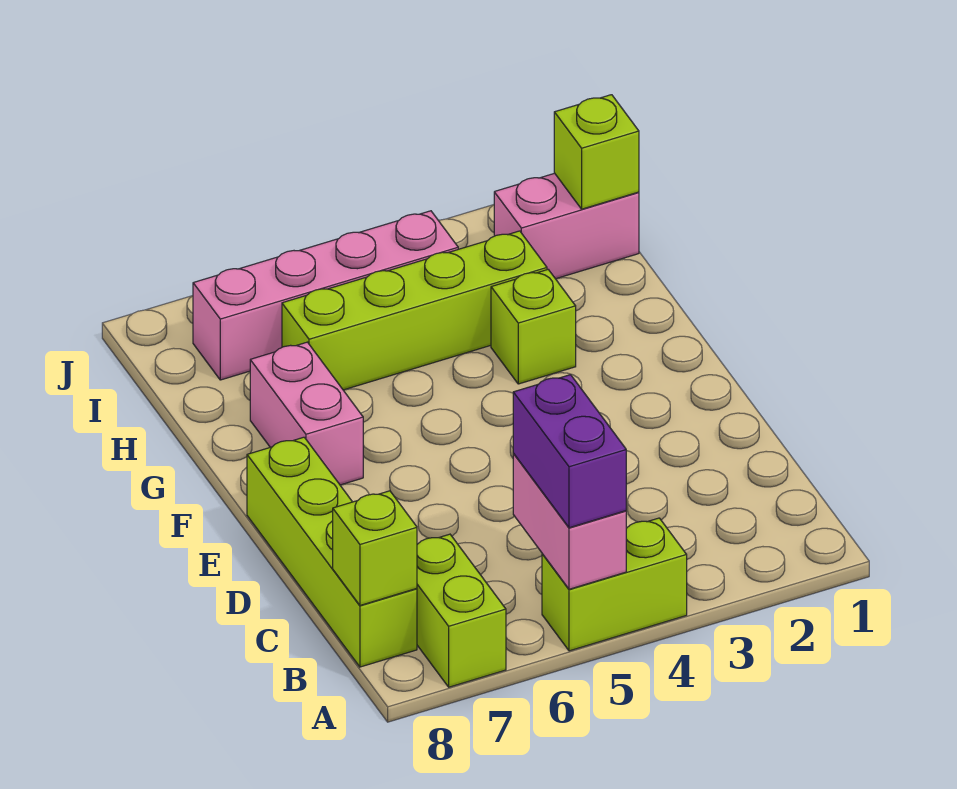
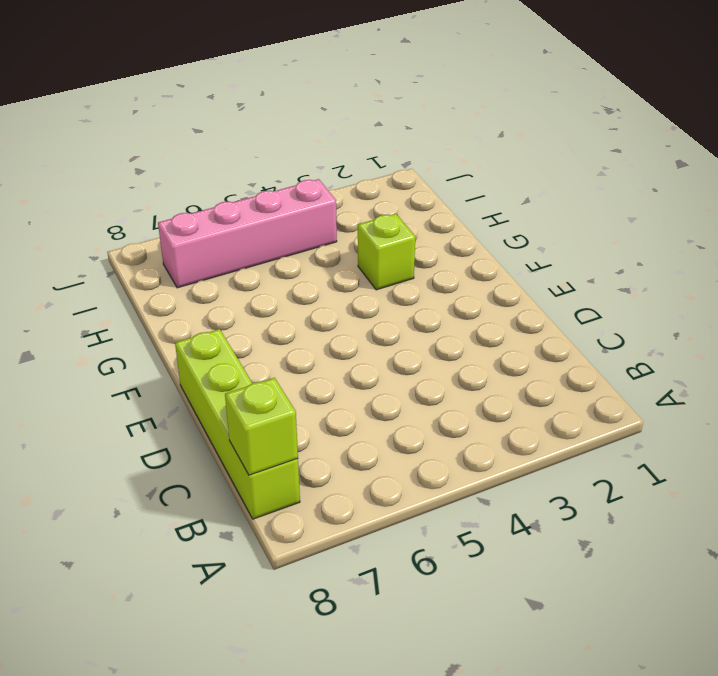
none -> lime brick A4:A5 level 1
none -> lime brick A7:B7 level 1
none -> pink brick F7:G7 level 1

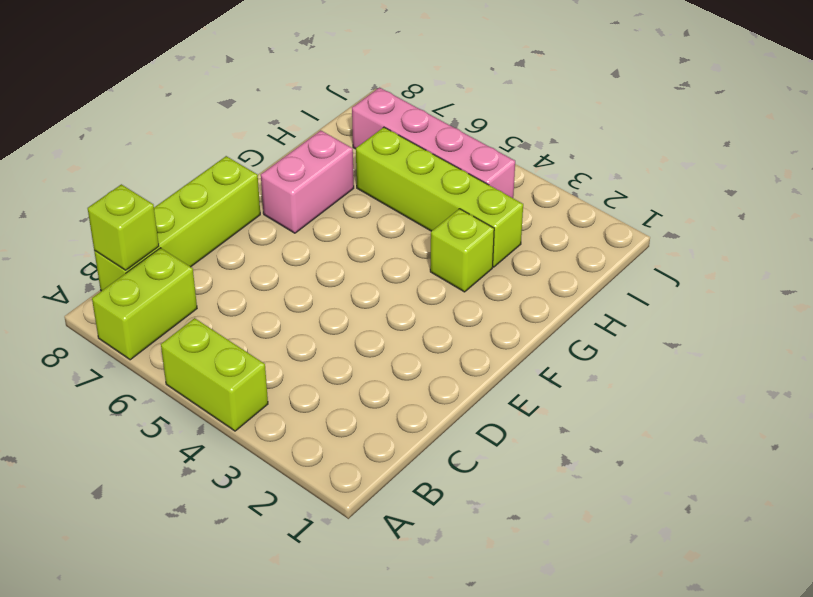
none -> pink brick I1:I2 level 1
none -> pink brick A5:B5 level 2
none -> lime brick I1 level 2

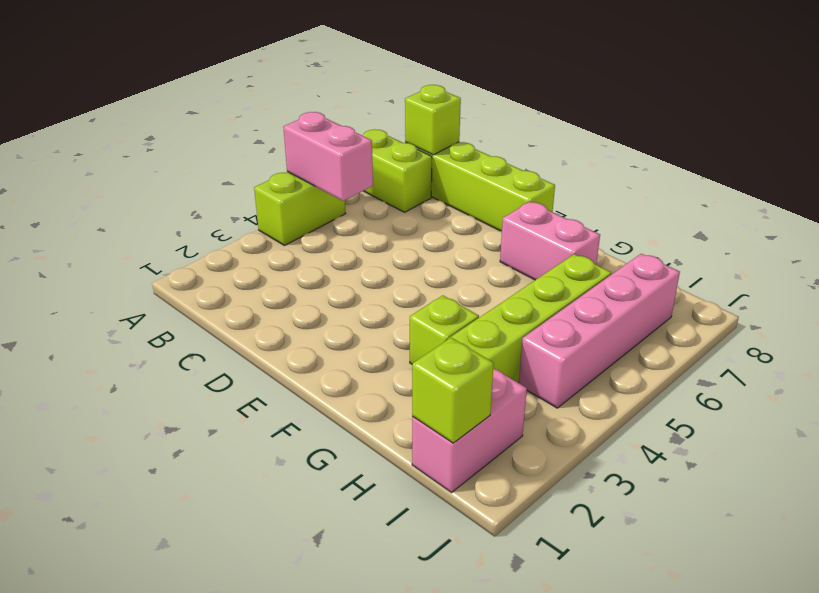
none -> purple brick A5:B5 level 3

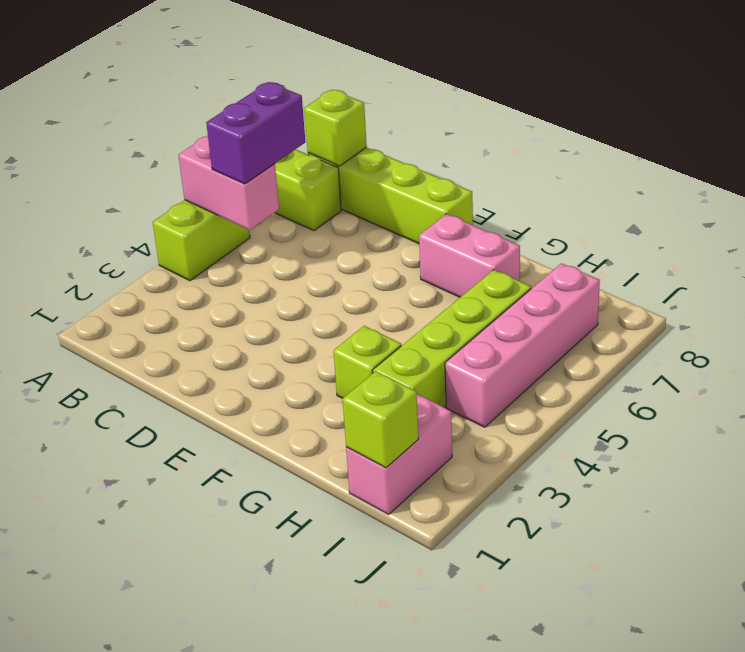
purple brick B5:B6 level 3 -> purple brick A5:B5 level 3

